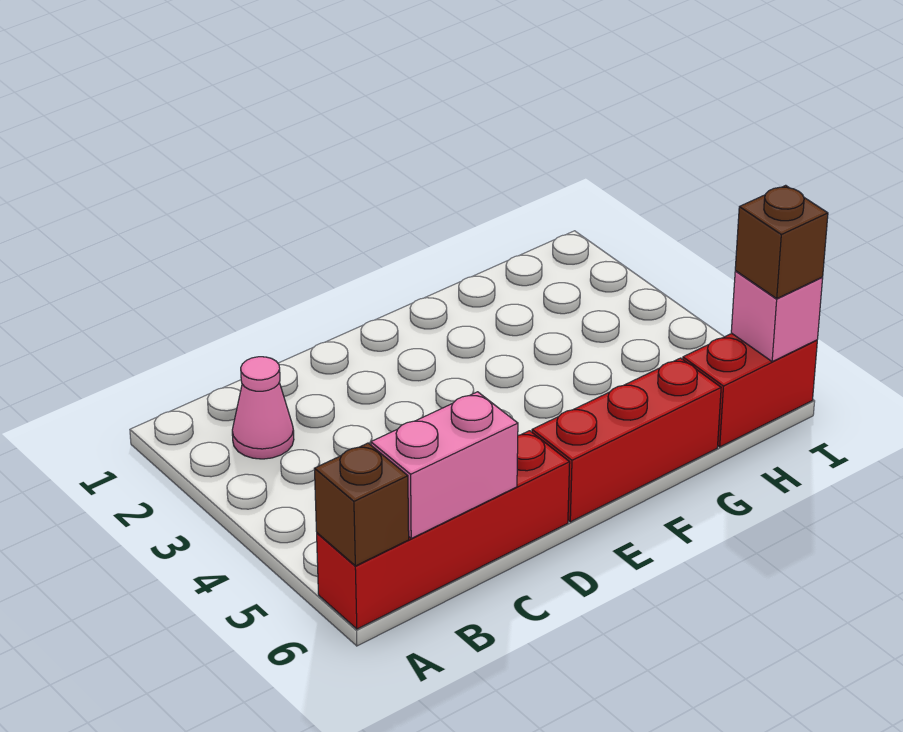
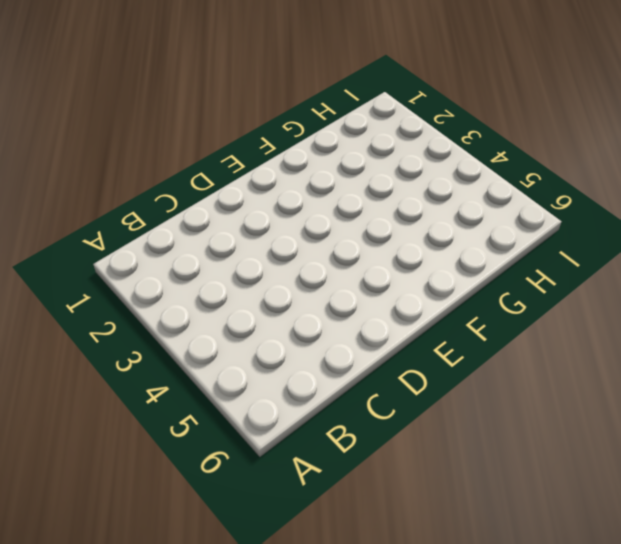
none -> red brick A6:D6 level 1
none -> pink cone B2 level 1

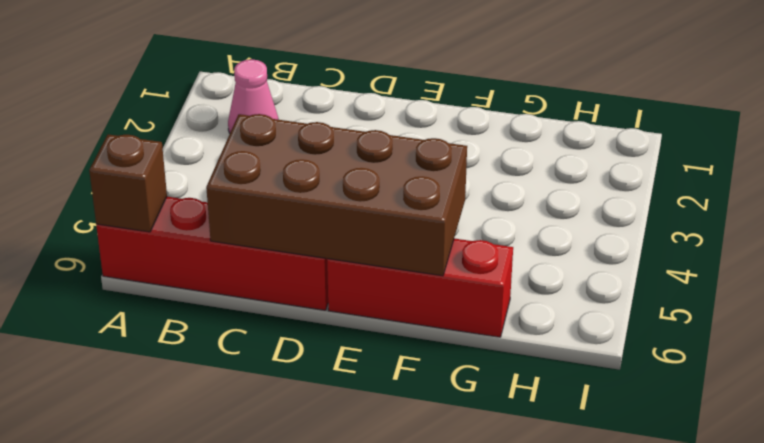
brown brick C5:F6 level 2 -> pink brick B6:C6 level 2
none -> red brick H6:I6 level 1
none -> pink brick I6 level 2

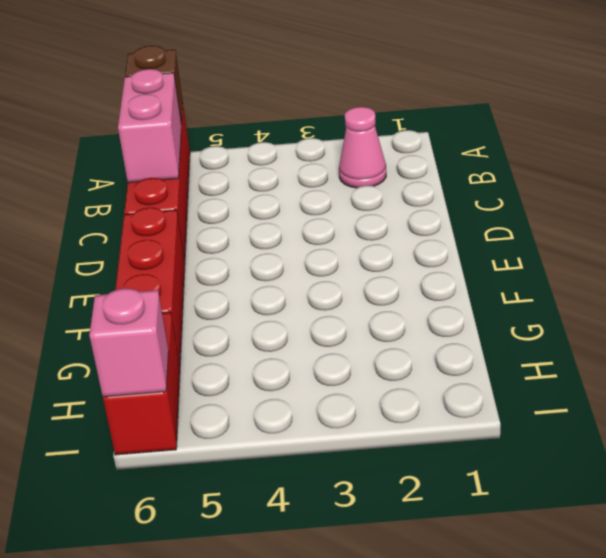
none -> brown brick I6 level 3

